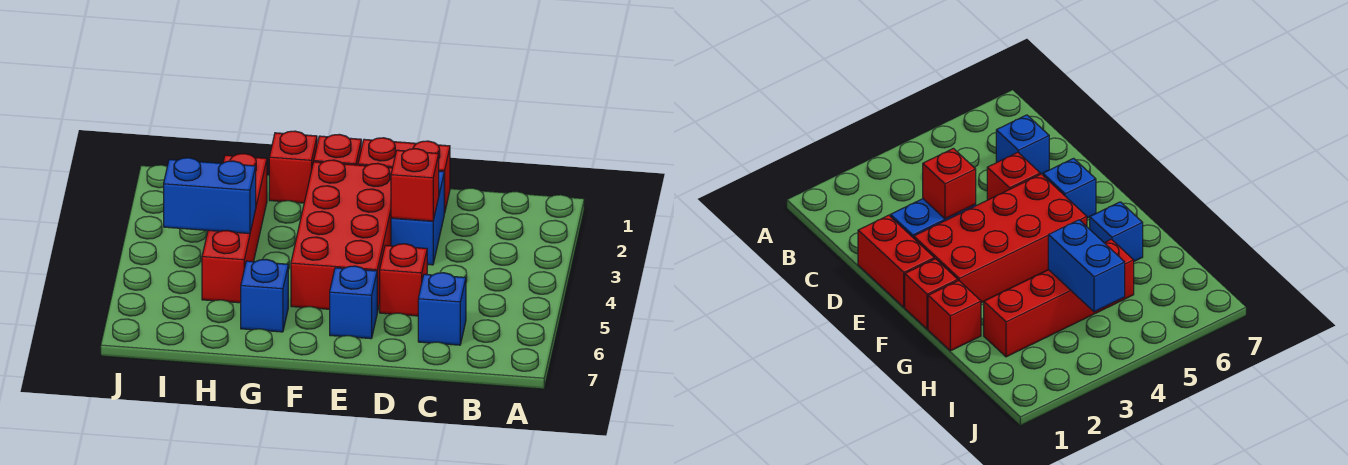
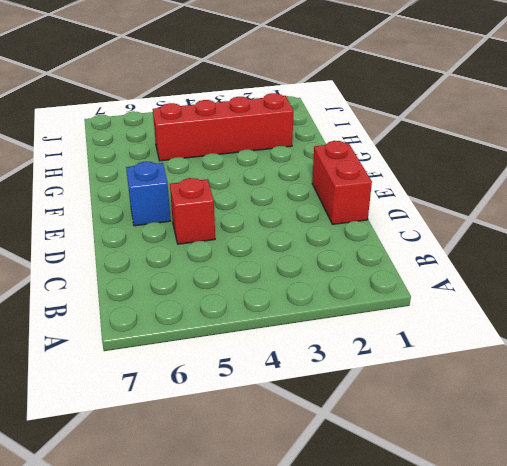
none -> blue brick C6 level 1
none -> blue brick D2:D3 level 1
none -> red brick E2:F5 level 1

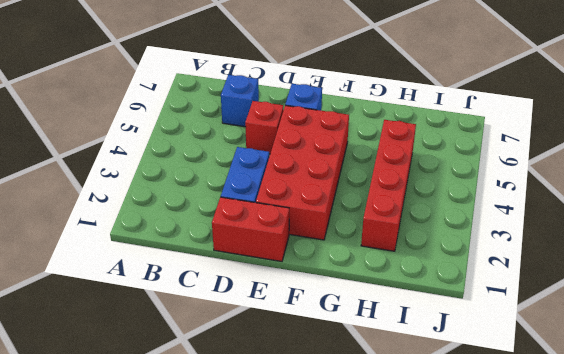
none -> red brick F1 level 1
none -> red brick G1 level 1
none -> blue brick G6 level 1

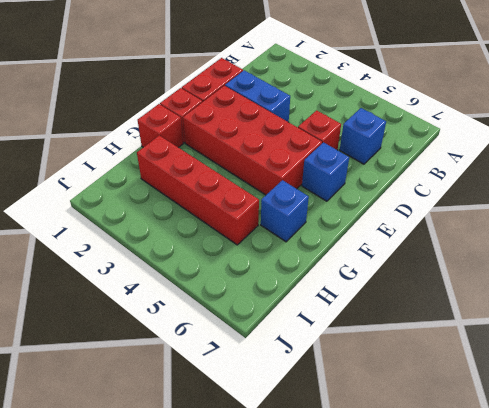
none -> red brick D3 level 2
none -> blue brick H4:I4 level 2

